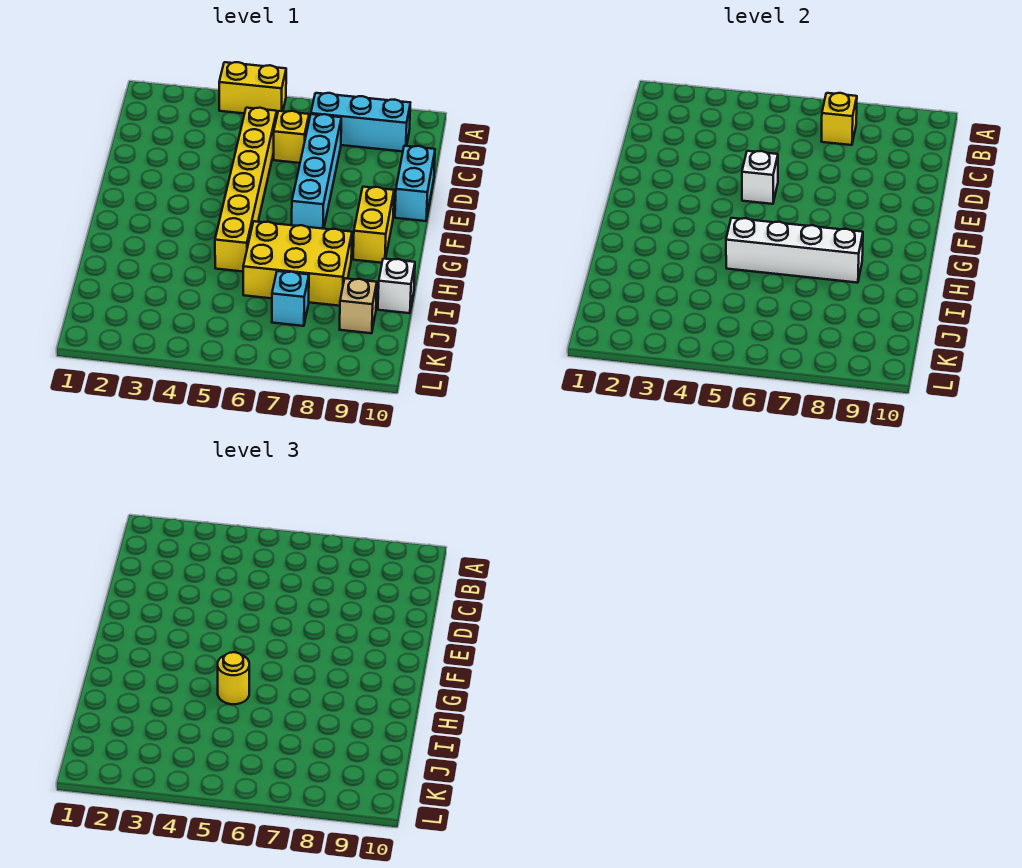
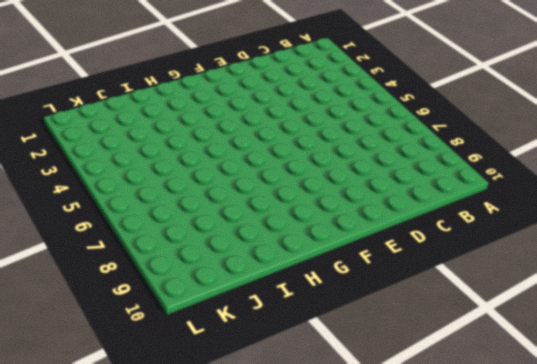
none -> yellow brick A4:A5 level 1
none -> cyan brick B7:B9 level 1
none -> yellow brick C5:H5 level 1

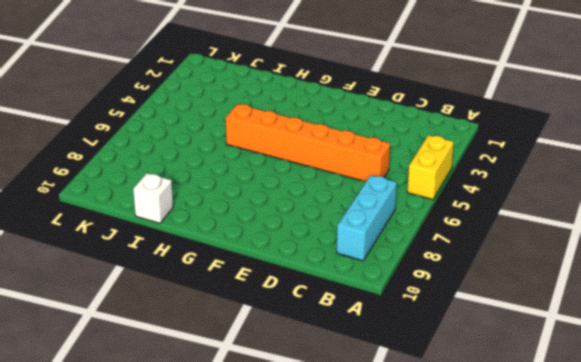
orange brick C5:H5 level 1 -> yellow brick C5:H5 level 1
none -> yellow brick C6 level 1
none -> cyan brick C7:F7 level 1
none -> cyan brick D10:E10 level 1

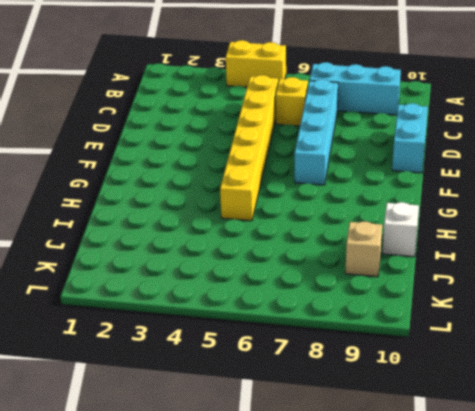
none -> yellow brick F9:G9 level 1
none -> yellow brick H6:I8 level 1
none -> cyan brick J7 level 1

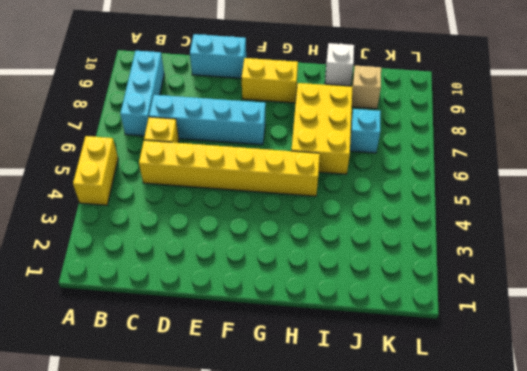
none -> yellow brick B7 level 2
none -> white brick E5 level 2
none -> white brick H5:H8 level 2

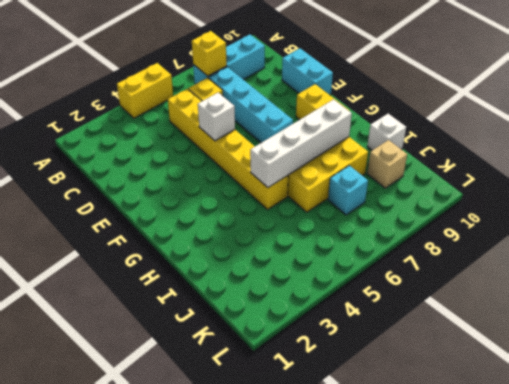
none -> yellow round brick H5 level 3

